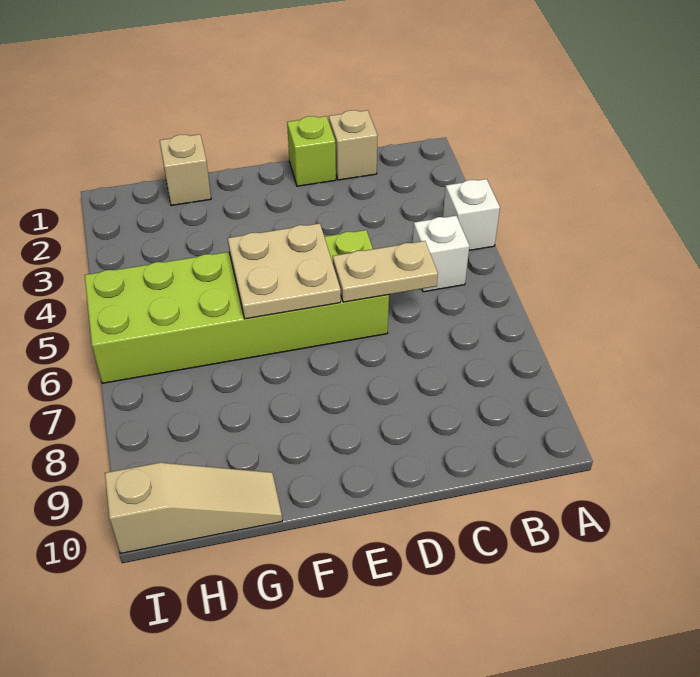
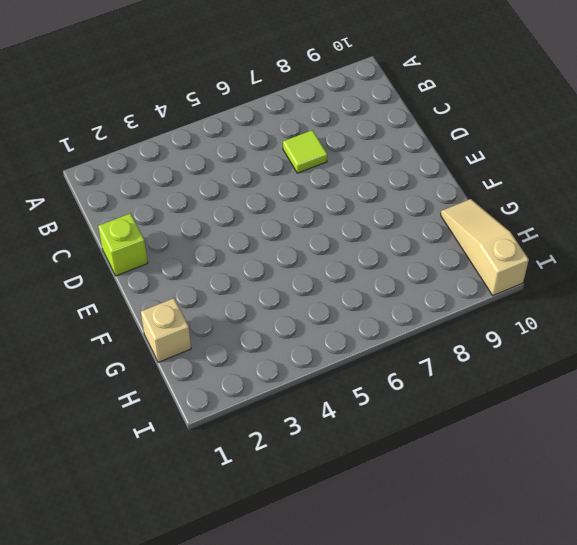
lime tile C7 level 1 -> none
none -> white brick A4 level 1
none -> white brick B5 level 1

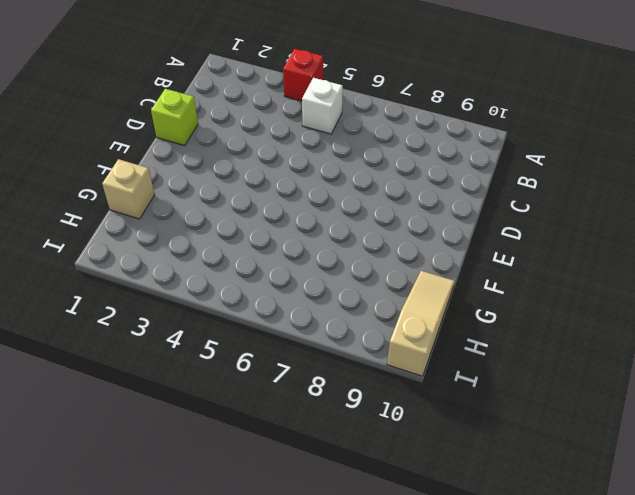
red brick A4 level 1 -> white brick A4 level 1
none -> tan brick C1 level 1
none -> lime brick D5:I6 level 1

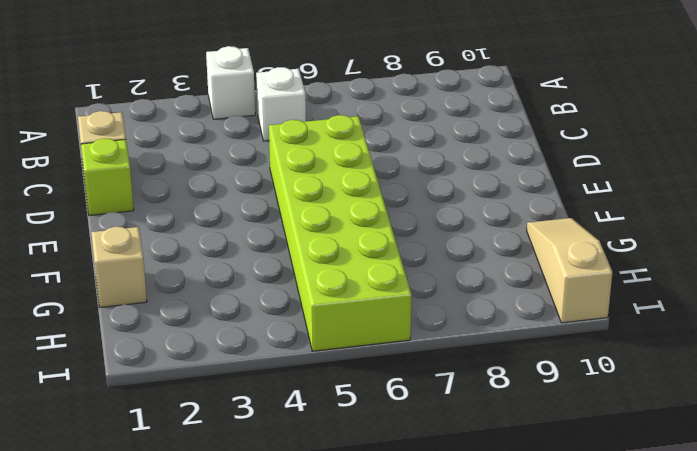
none -> tan plate C6:D6 level 2
none -> tan plate E5:F6 level 2

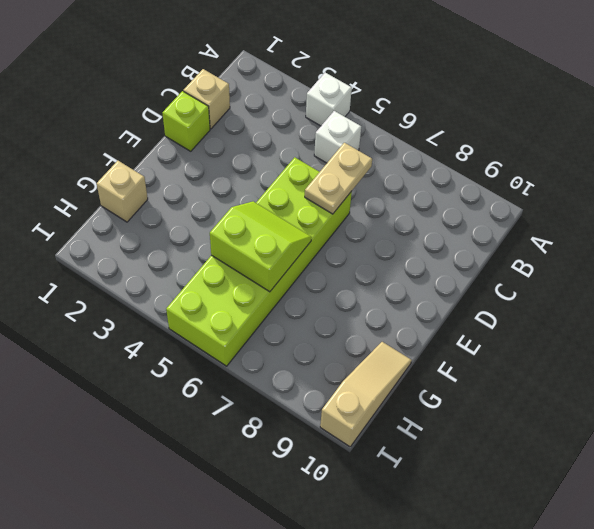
lime slope F5:G6 level 2 top G -> tan plate E5:F6 level 2

